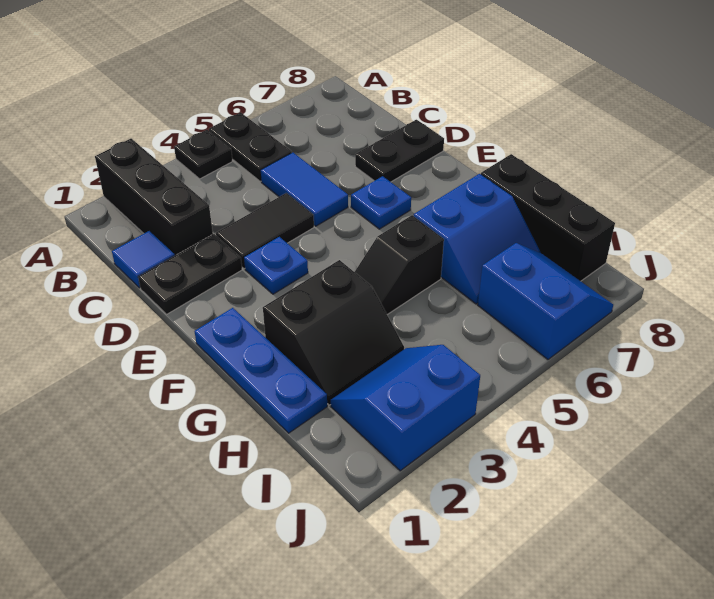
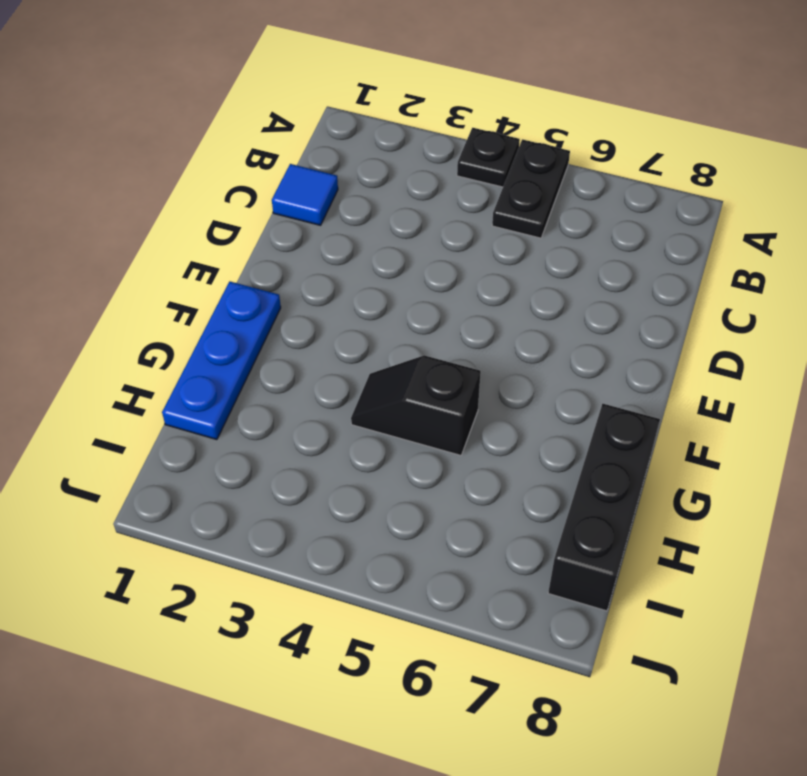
none -> black brick A2:C2 level 1
none -> blue tile C5:D5 level 1
none -> black plate D1:D2 level 1

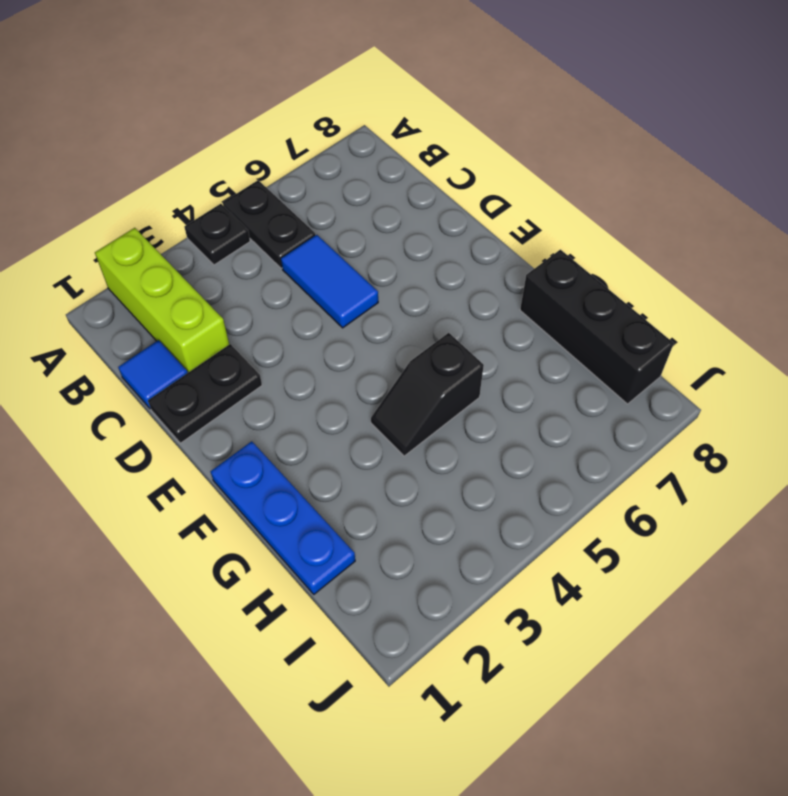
lime brick A2:C2 level 1 -> black brick A2:C2 level 1
none -> black tile D3:D4 level 1
none -> black plate D7:D8 level 1
none -> blue plate E3 level 1

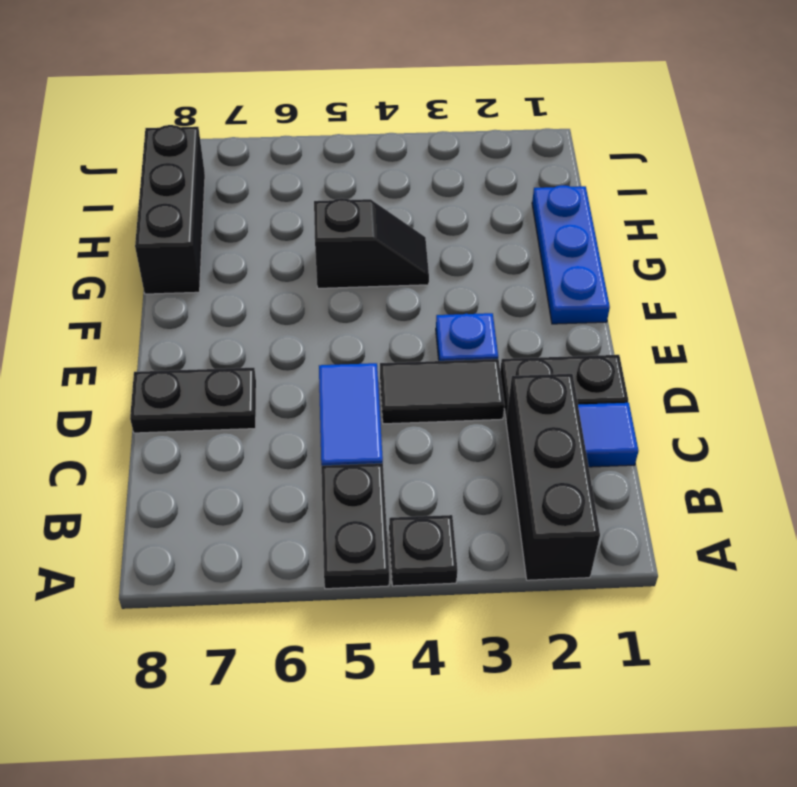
none -> blue plate E6 level 1
none -> black slope G2:H3 level 1 top G
none -> blue slope G6:H7 level 1 top G

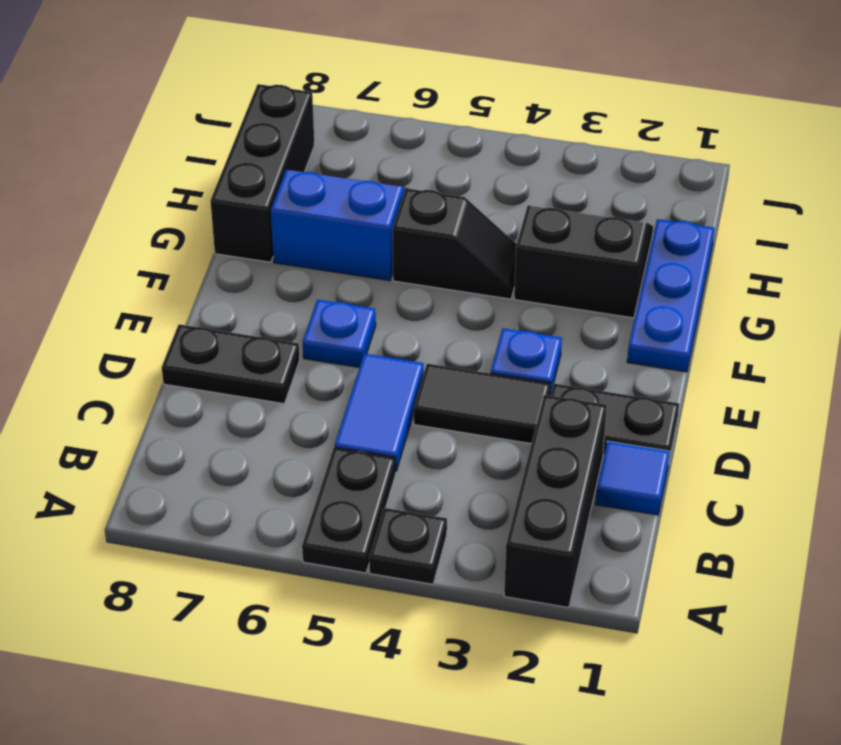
none -> blue slope I2:J3 level 1 top J
none -> blue slope I6:J7 level 1 top 6

